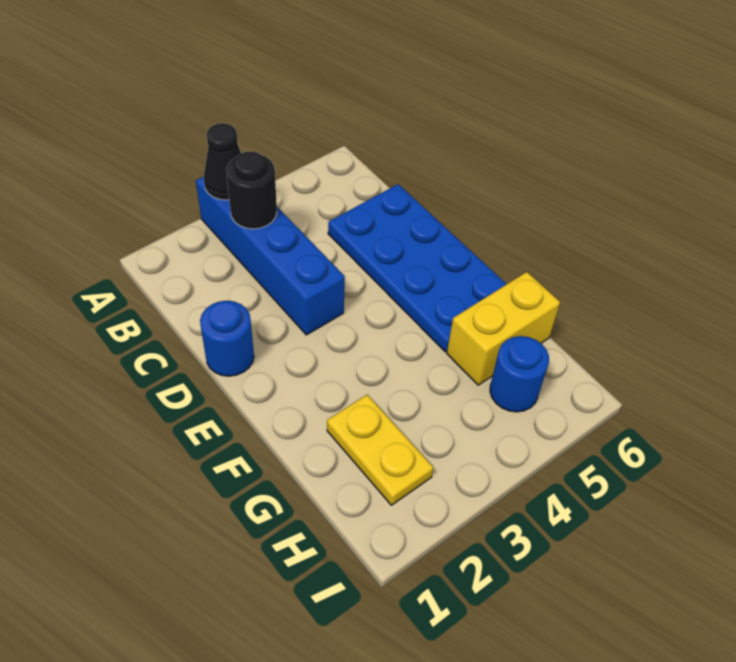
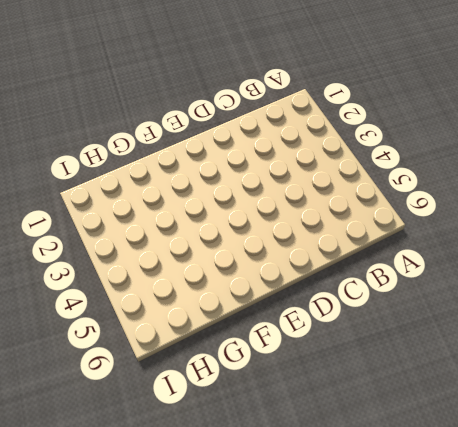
none -> blue brick A3:D3 level 1
none -> blue plate C5:F6 level 1

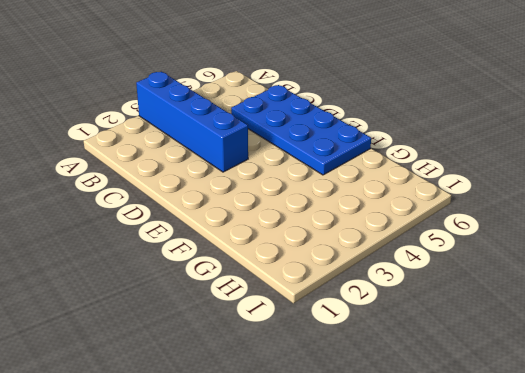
none -> blue round brick D1 level 1
none -> yellow plate G2:H2 level 1

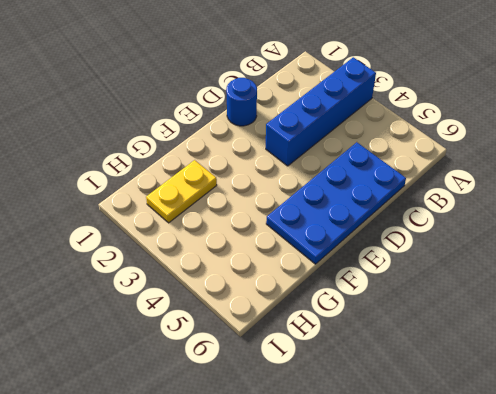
none -> yellow brick G5:G6 level 1
none -> blue round brick H5 level 1

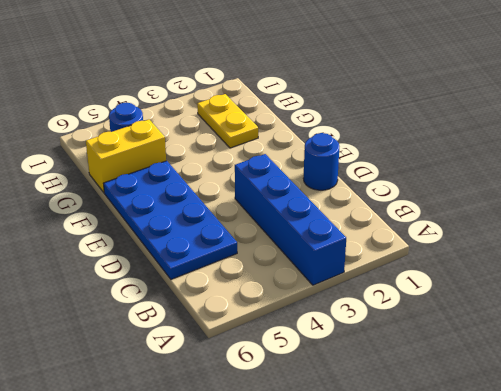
none -> black cone A3 level 2
none -> black round brick B3 level 2

